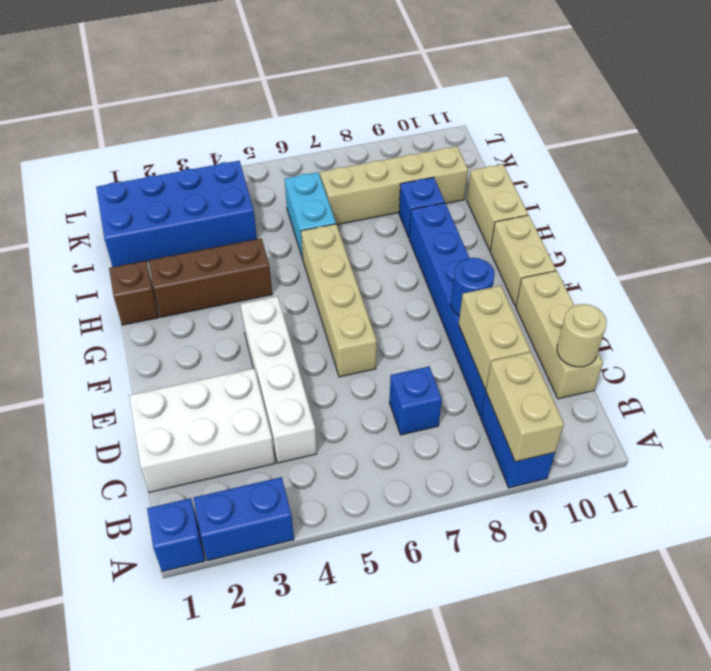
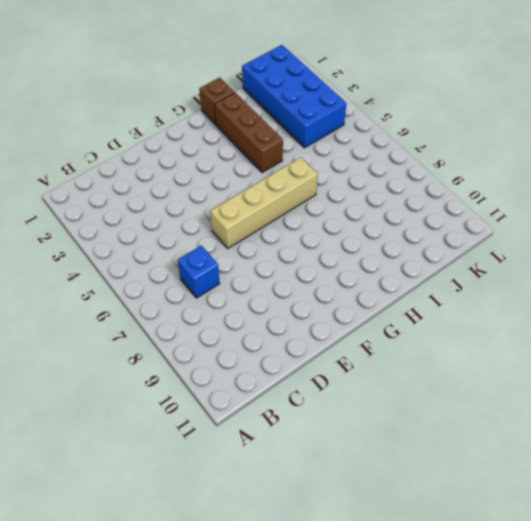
none -> blue brick A1 level 1
none -> blue brick A2:A3 level 1
none -> blue brick A9:B9 level 1

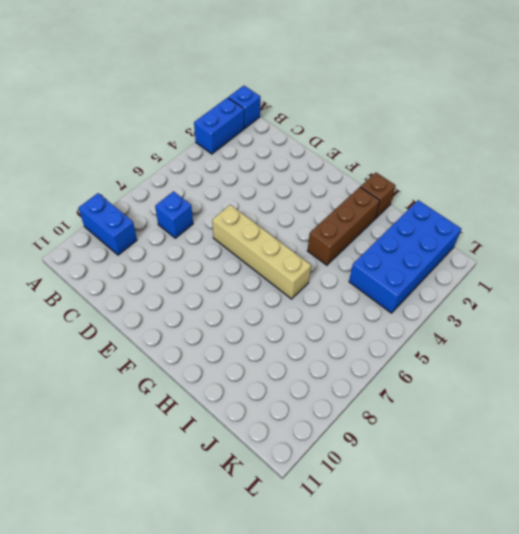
none -> white brick C1:D3 level 1
none -> white brick C4:F4 level 1
none -> blue brick C9:H9 level 1

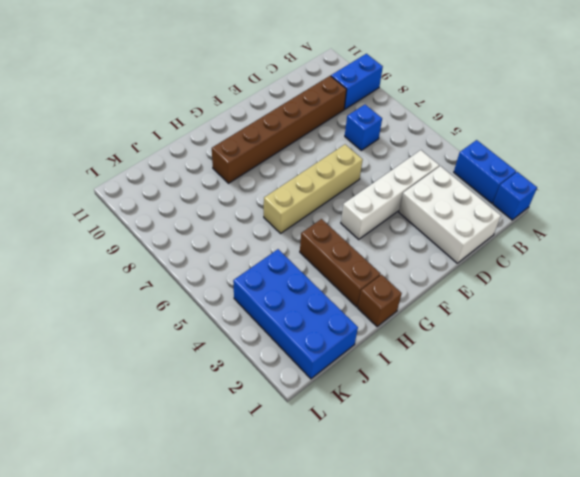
brown brick C9:H9 level 1 -> blue brick C9:H9 level 1
none -> tan brick C11:E11 level 1
none -> tan brick F11:G11 level 1
none -> tan brick H11:I11 level 1

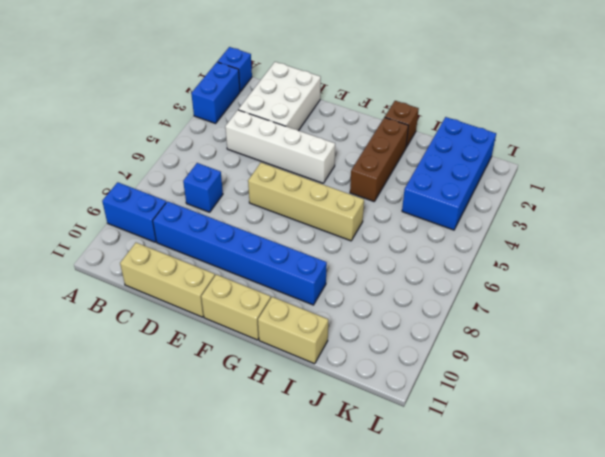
none -> cyan brick I6:J6 level 1
none -> blue brick I9 level 1
none -> tan brick J7:J10 level 1

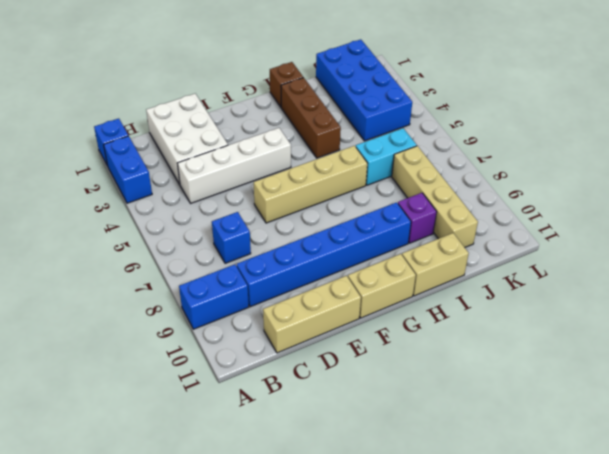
purple brick I9 level 1 -> blue brick I9 level 1
none -> tan brick A9:B9 level 2
none -> tan brick C9:D9 level 2
none -> tan round brick C11 level 2

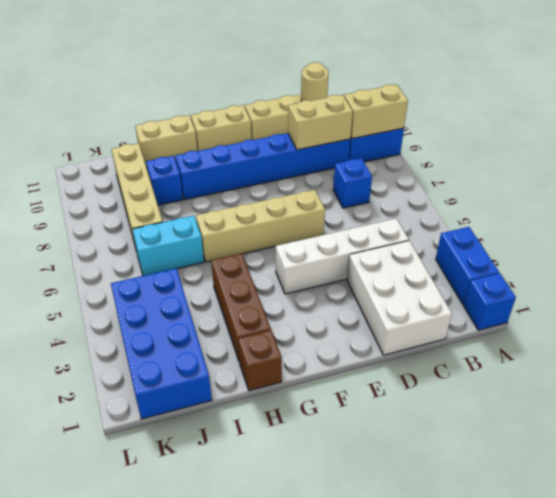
none -> blue round brick E9 level 2

